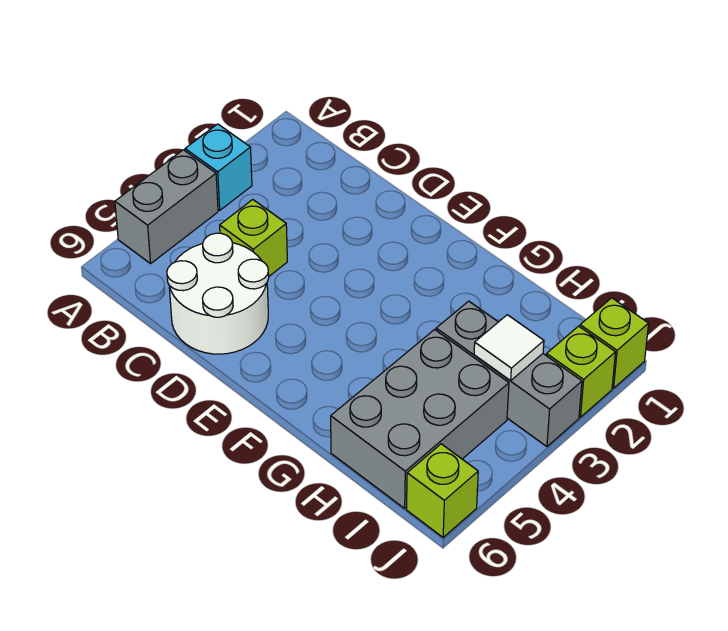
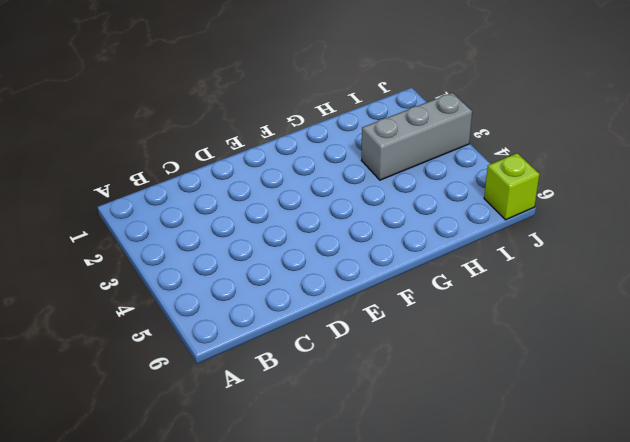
none -> cyan brick A3 level 1
none -> grey brick A4:A5 level 1

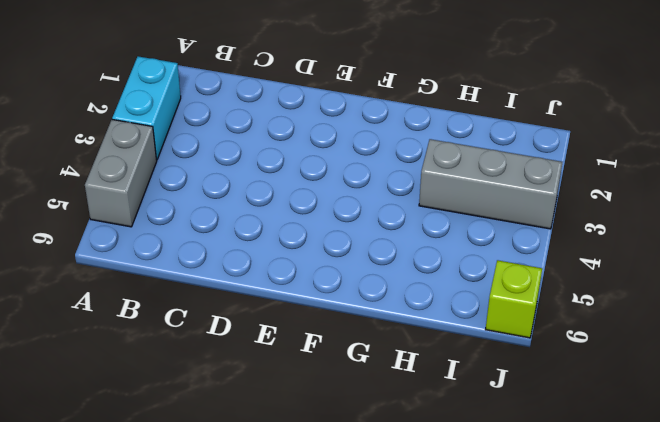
cyan brick A2:A3 level 1 -> cyan brick A3 level 1
none -> lime brick C4 level 1
none -> white round brick C5:D6 level 1

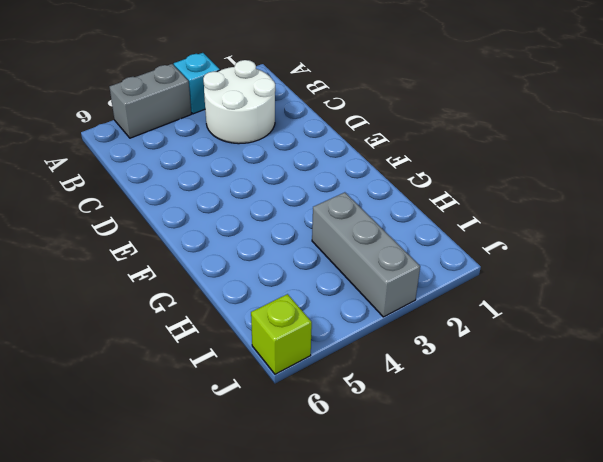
white round brick B2:C3 level 1 -> white round brick C5:D6 level 1
none -> lime brick C4 level 1
none -> grey brick H4:I6 level 1

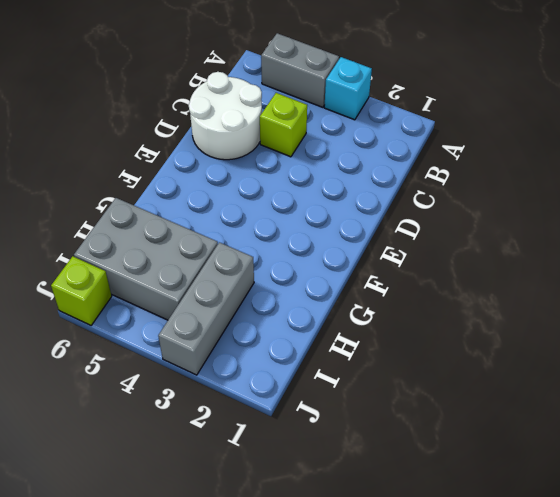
none -> lime brick J1 level 1
none -> lime brick J2 level 1

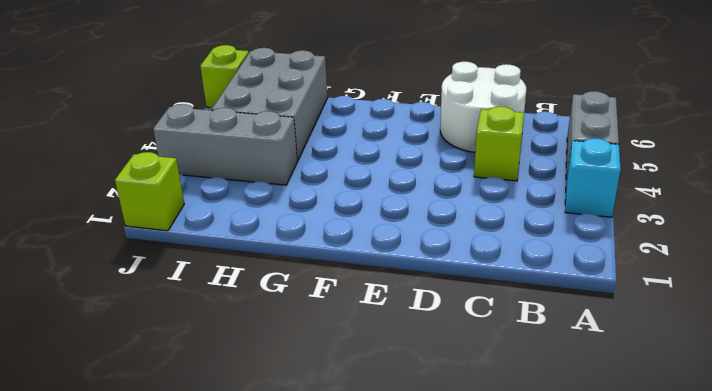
none -> lime brick J2 level 1
none -> white tile I3 level 2

